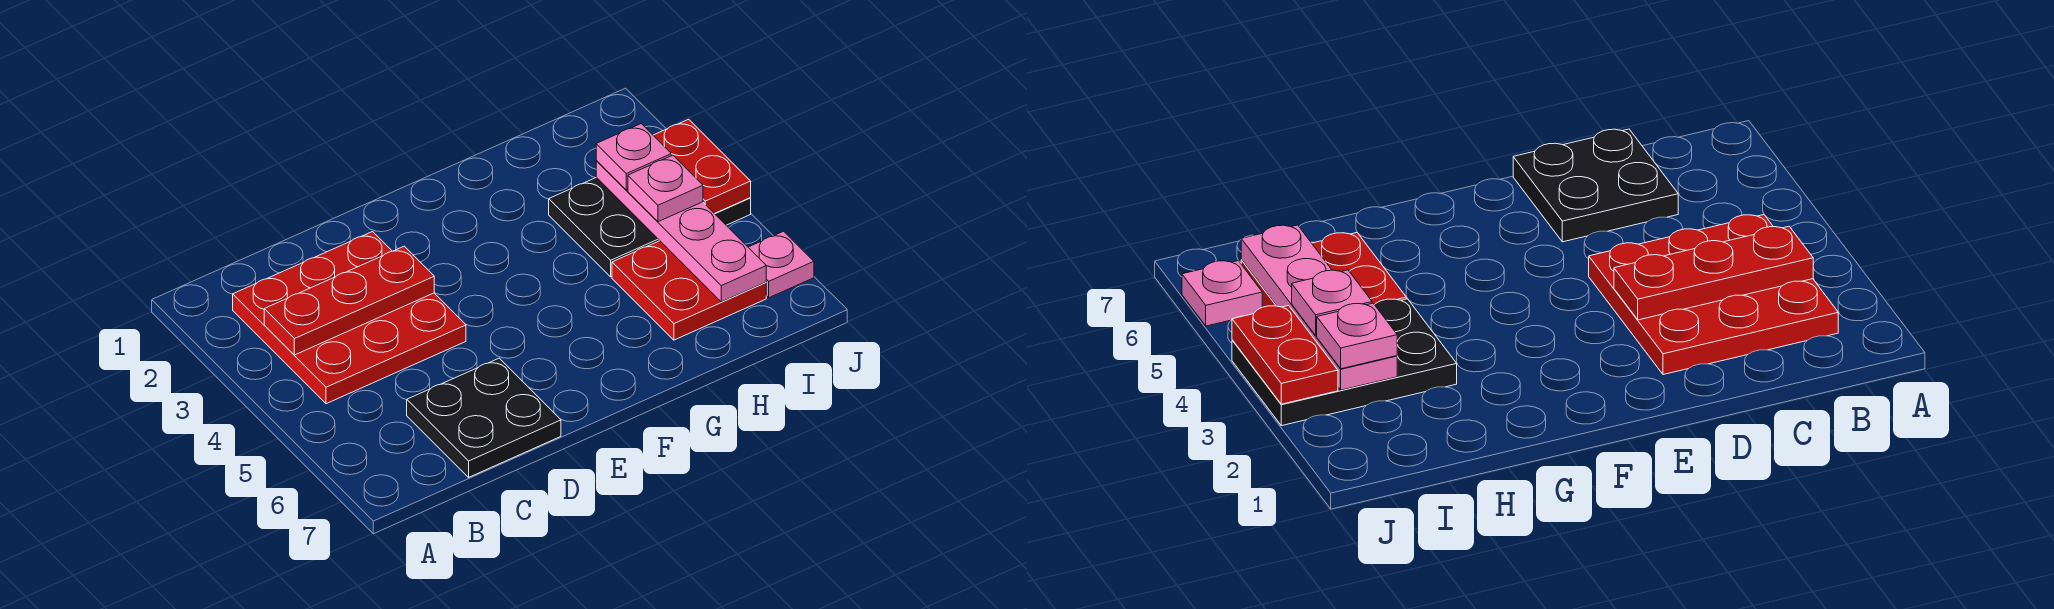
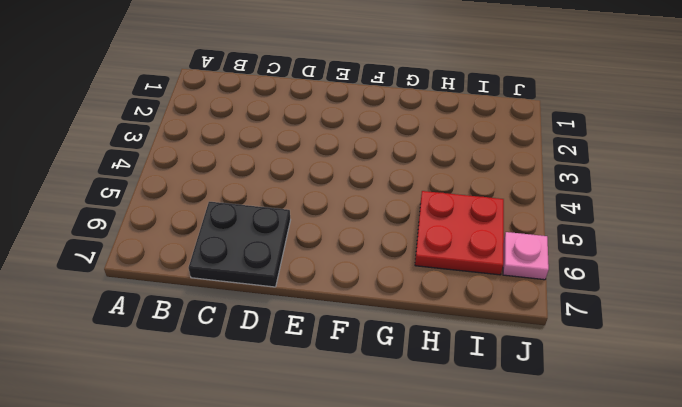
none -> red plate B2:D4 level 1
none -> black plate H3:J4 level 1

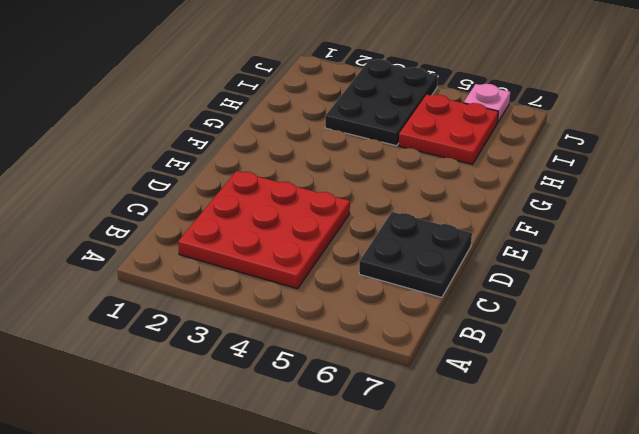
none -> red plate B3:D3 level 2
none -> pink plate I3:I6 level 2

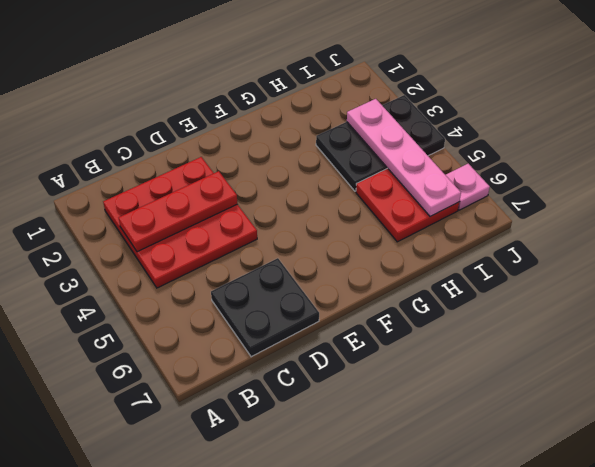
none -> red plate J3:J4 level 2
none -> pink plate I3 level 3

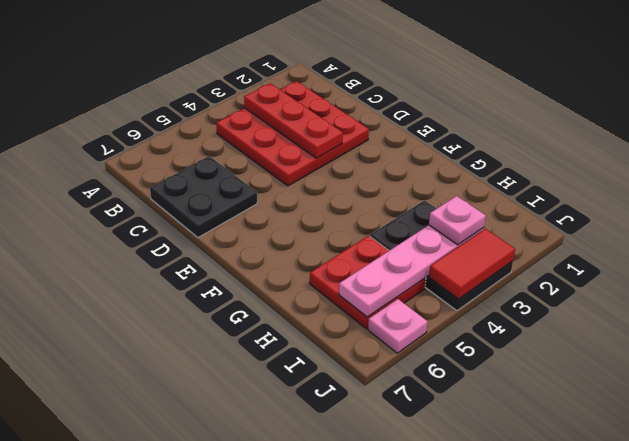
red tile J3:J4 level 2 -> red plate J3:J4 level 2
none -> pink plate I4 level 3

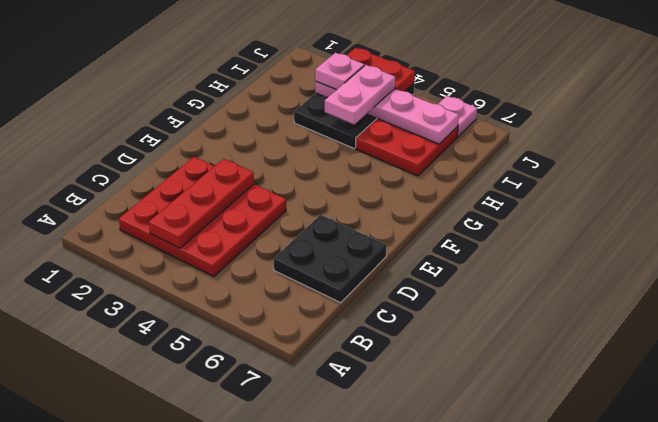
pink plate H4:I4 level 3 -> pink plate I4 level 3

